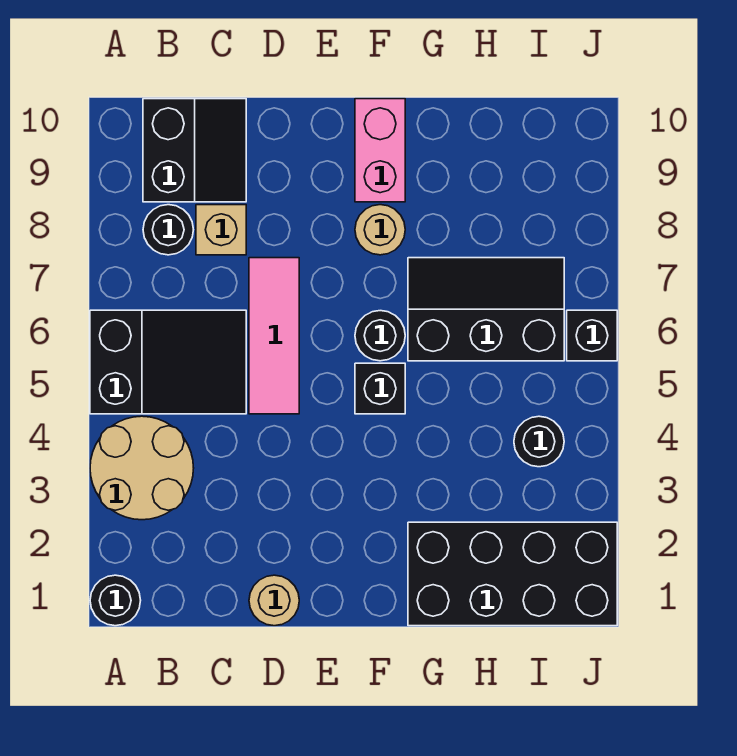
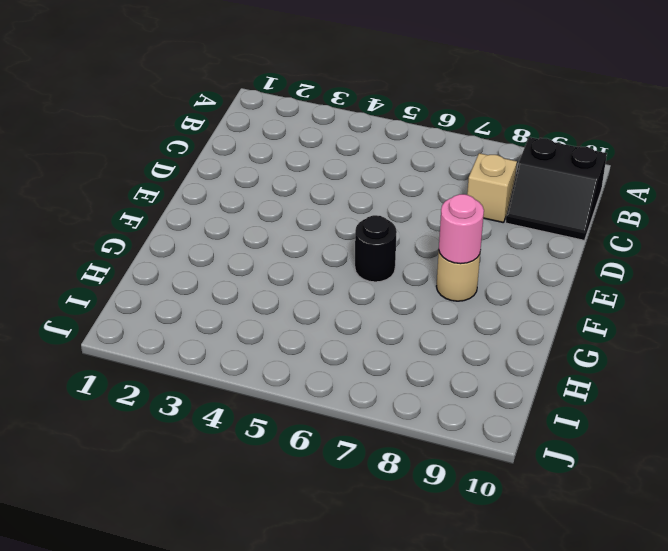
pink round brick F8 level 2 -> none
none -> black round brick A1 level 1
none -> tan round brick A3:B4 level 1
none -> black slope A5:C6 level 1 top A

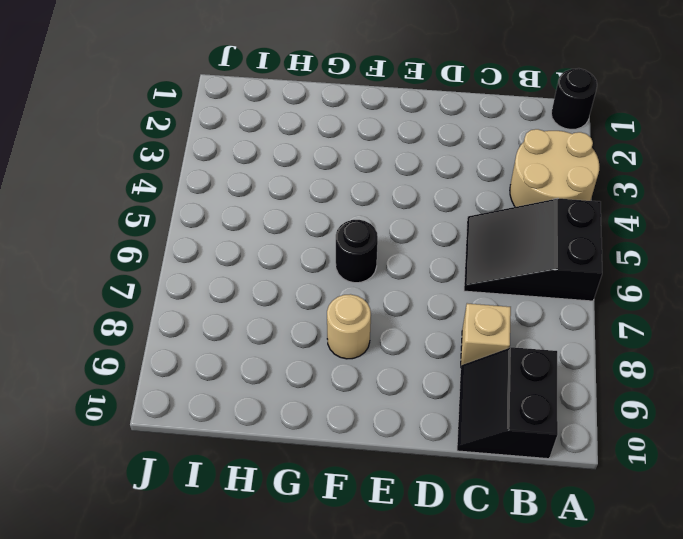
none -> black round brick B8 level 1
none -> tan round brick D1 level 1
none -> pink tile D5:D7 level 1

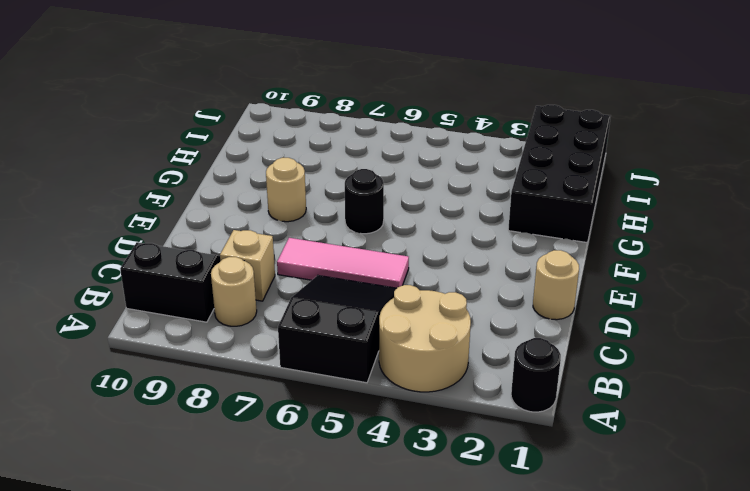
tan round brick B8 level 1 -> black round brick B8 level 1
none -> black brick F5 level 1
none -> pink brick F9:F10 level 1
none -> black slope G6:I7 level 1 top 6

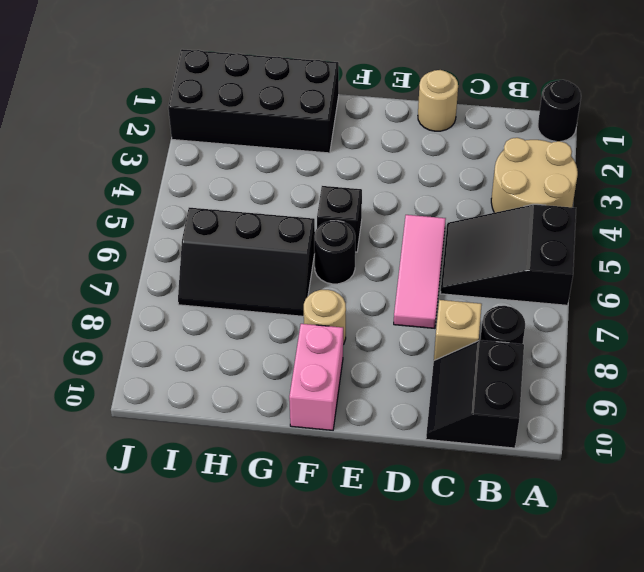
none -> black round brick I4 level 1
none -> black brick J6 level 1

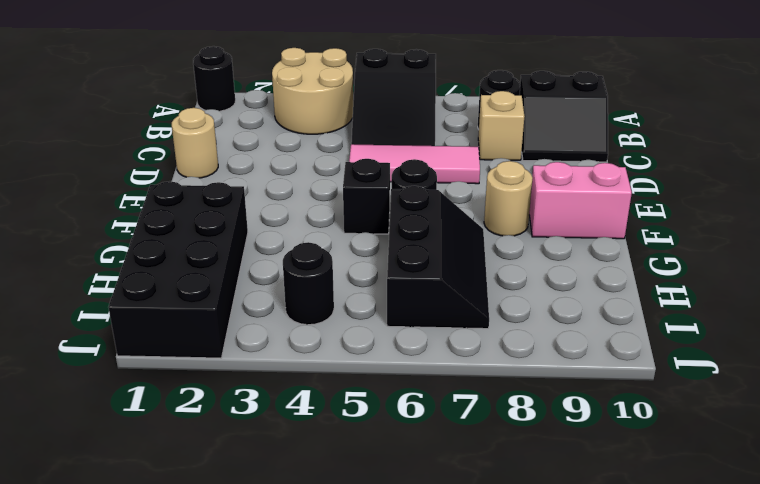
none -> black brick J6 level 1

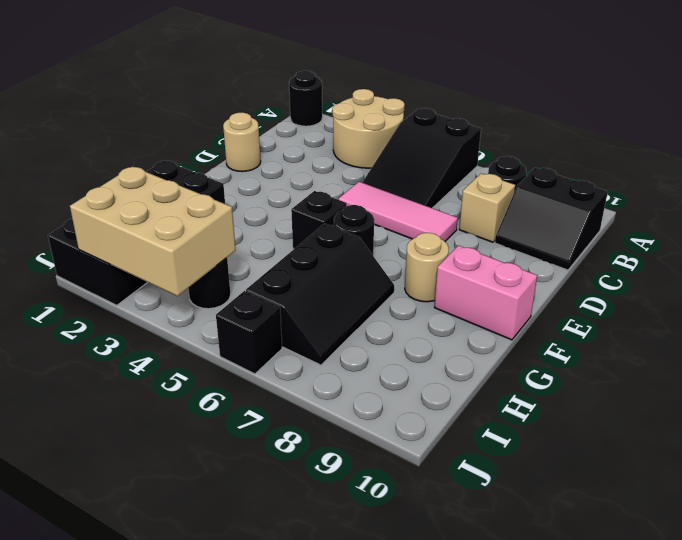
tan brick I2:J4 level 2 -> none

